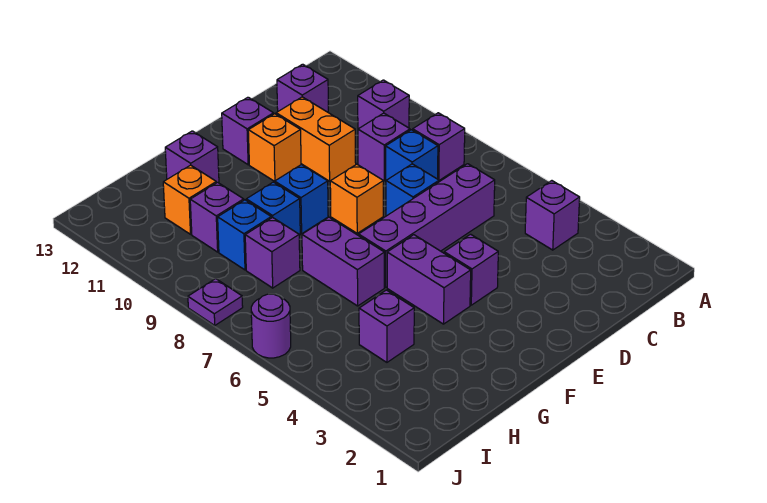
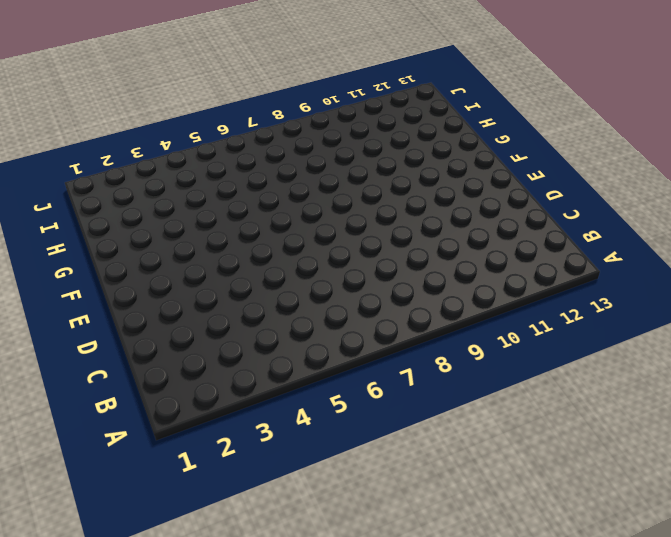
none -> purple brick B4 level 1
none -> purple brick B8 level 1
none -> purple brick B10 level 1

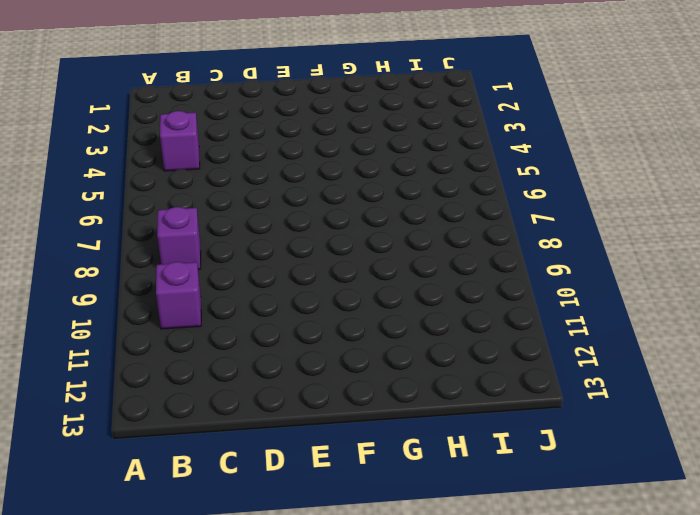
none -> purple brick C6:F6 level 1
none -> blue brick C8 level 1
none -> purple brick C9 level 1

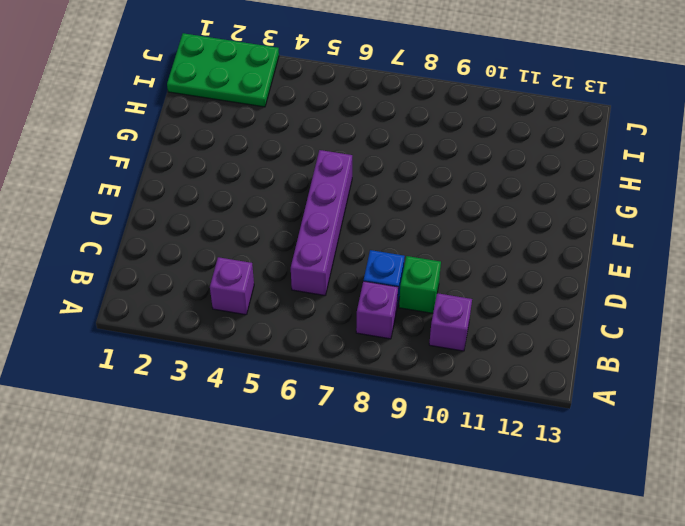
green brick C9 level 1 -> purple brick C9 level 1
green plate I1:J3 level 1 -> none
none -> purple brick C12 level 1
none -> blue brick D7 level 1
none -> orange brick D10:D11 level 1

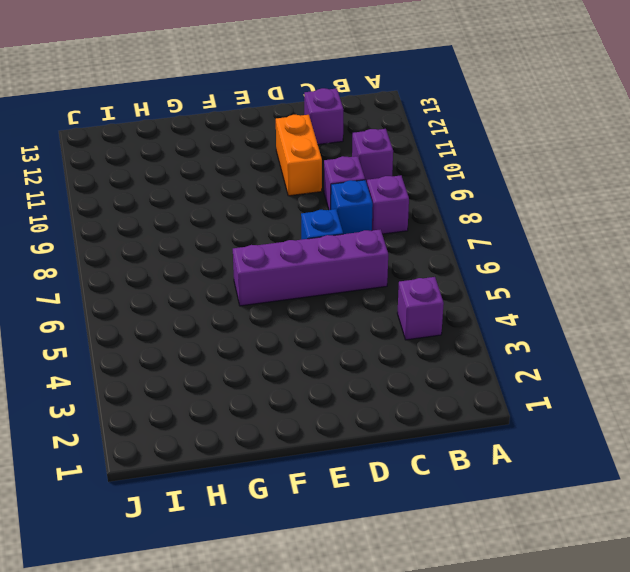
none -> purple brick E4 level 1
none -> orange brick E8 level 1
none -> orange brick E11 level 1

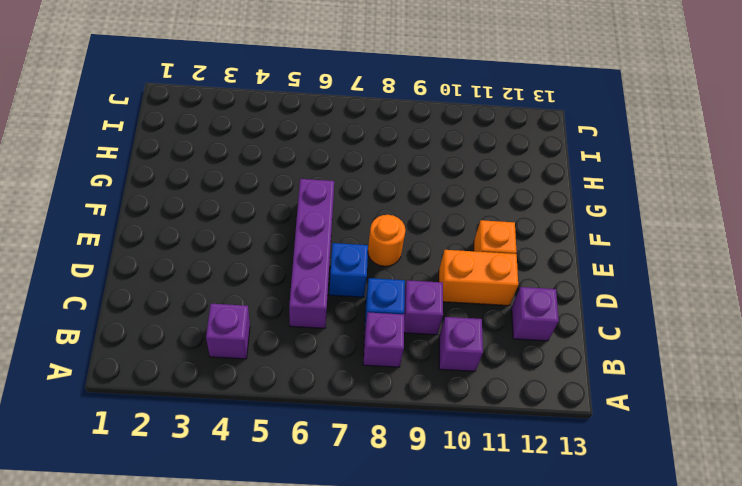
orange round brick E8 level 1 -> orange brick E8 level 1
none -> purple brick E4 level 1
none -> purple brick E12 level 1
none -> purple brick F4:F5 level 1

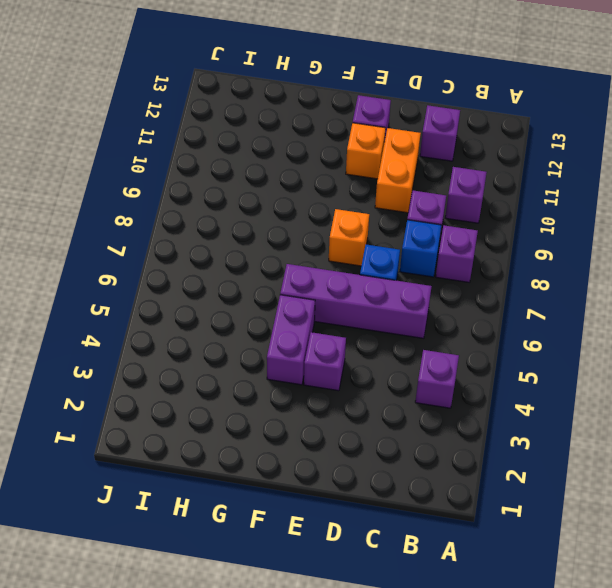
none -> blue brick F9 level 1
none -> purple brick G6:G7 level 1
none -> blue brick G9 level 1

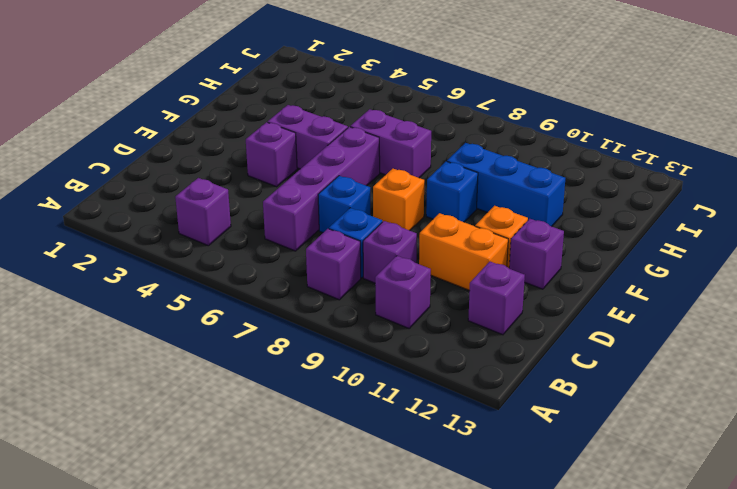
blue brick G9:G11 level 1 -> blue brick G9 level 1
none -> purple brick G12 level 1
none -> purple brick H4 level 1
none -> purple brick H8 level 1

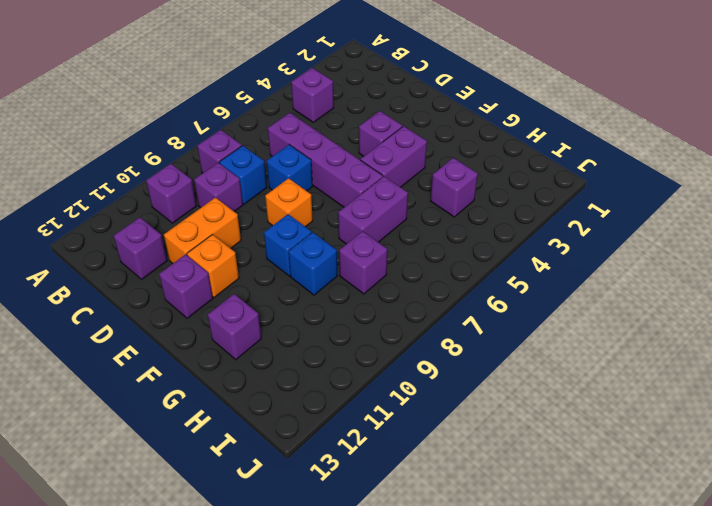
none -> blue brick H9 level 1
none -> purple brick H10 level 1
none -> orange brick H11 level 1

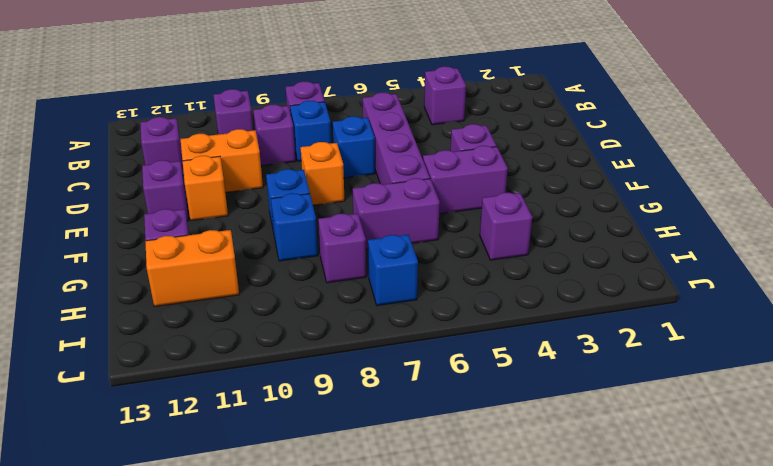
orange brick H11:H12 level 1 -> orange brick H11 level 1
blue brick I7 level 1 -> blue brick H9 level 1
none -> purple brick H10 level 1
none -> purple round brick J6 level 1
none -> purple plate J8 level 1

